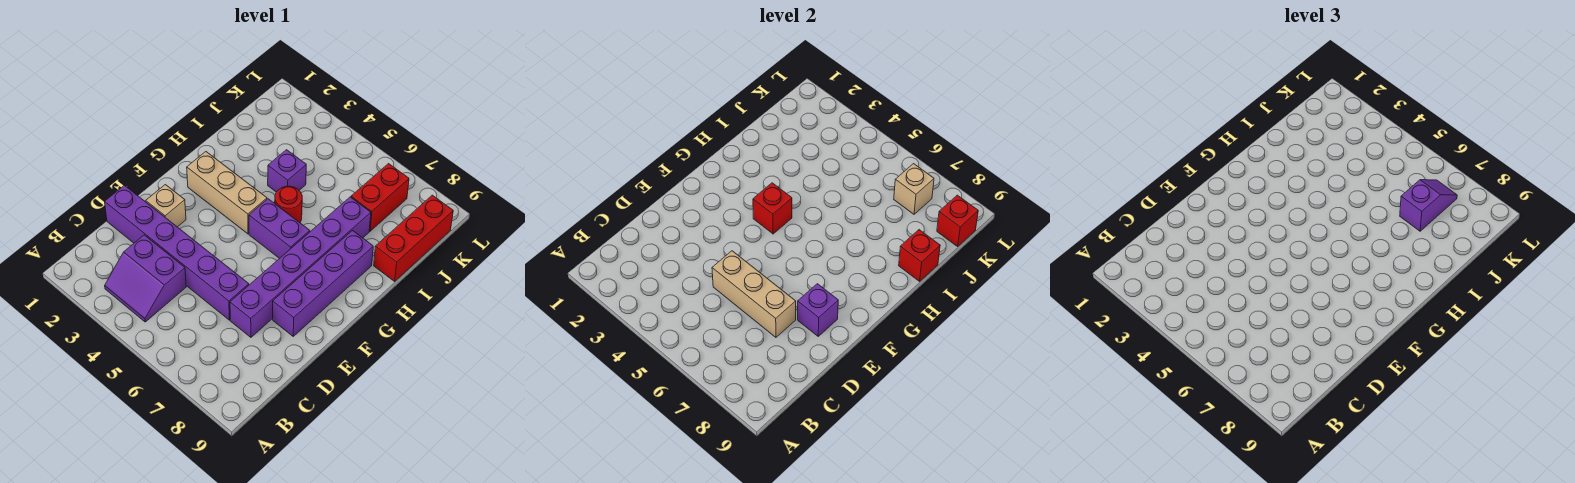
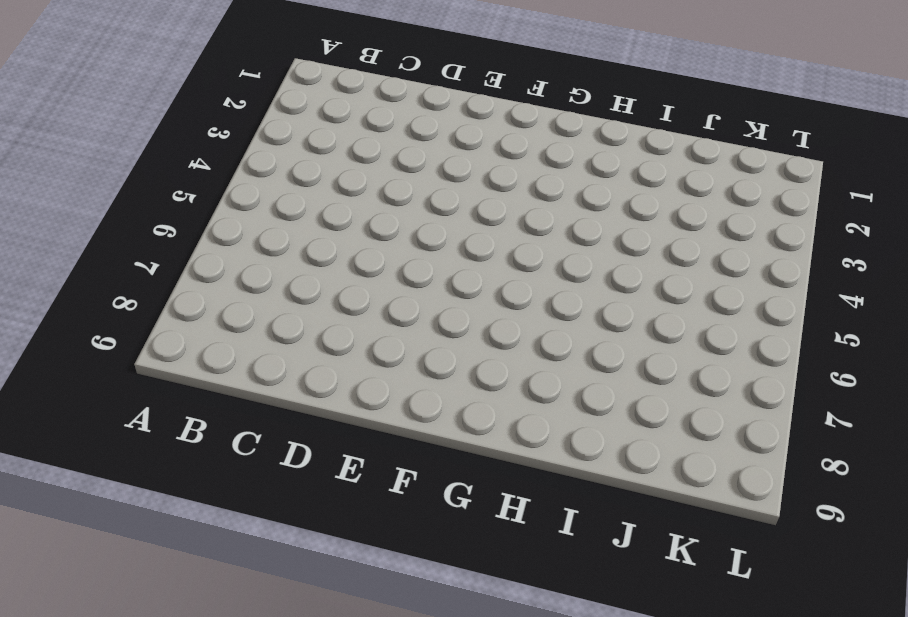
none -> purple slope B3:C4 level 1 top C
none -> purple brick D1:D6 level 1
none -> purple brick D7:I7 level 1

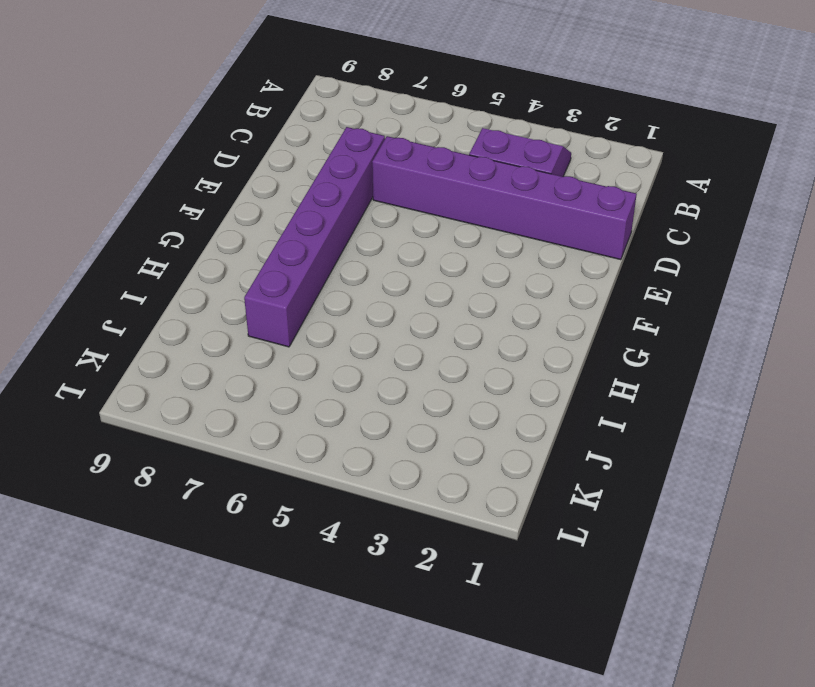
none -> tan brick E2 level 1
none -> purple brick E8:H8 level 1
none -> tan brick G2:G4 level 1

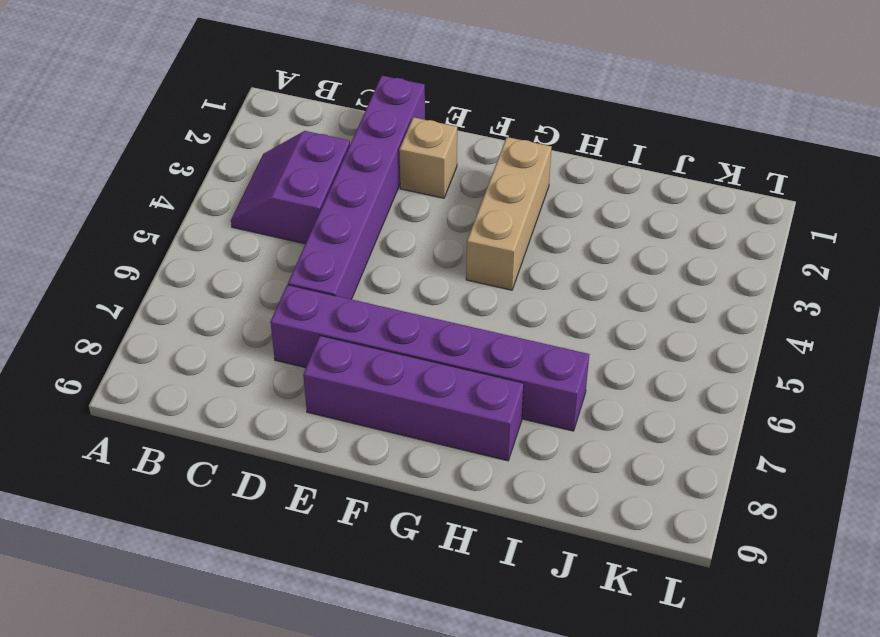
none -> purple brick G5:G6 level 1
none -> red round brick H5 level 1
none -> purple brick I4 level 1

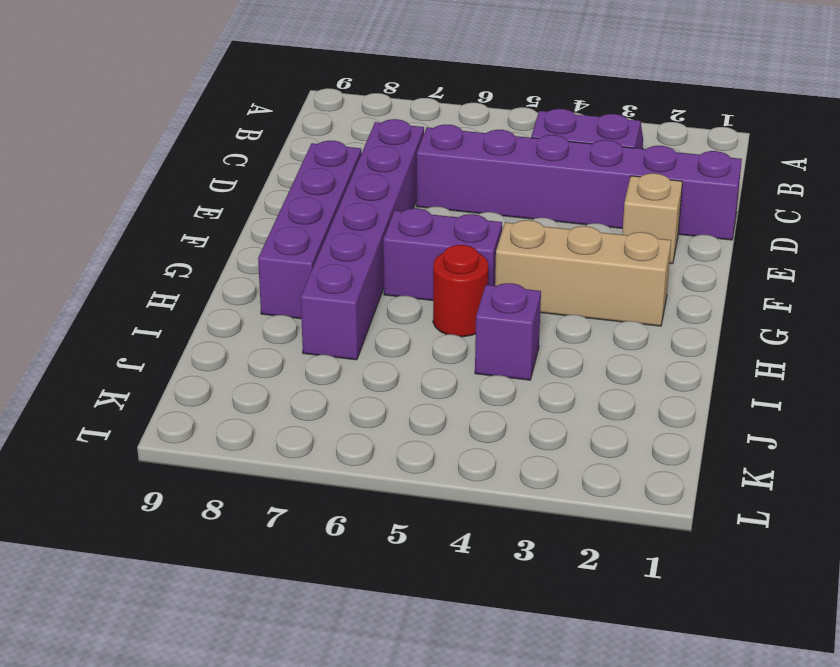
none -> red brick I9:K9 level 1
none -> red brick J7:K7 level 1
none -> tan brick D5:D7 level 2

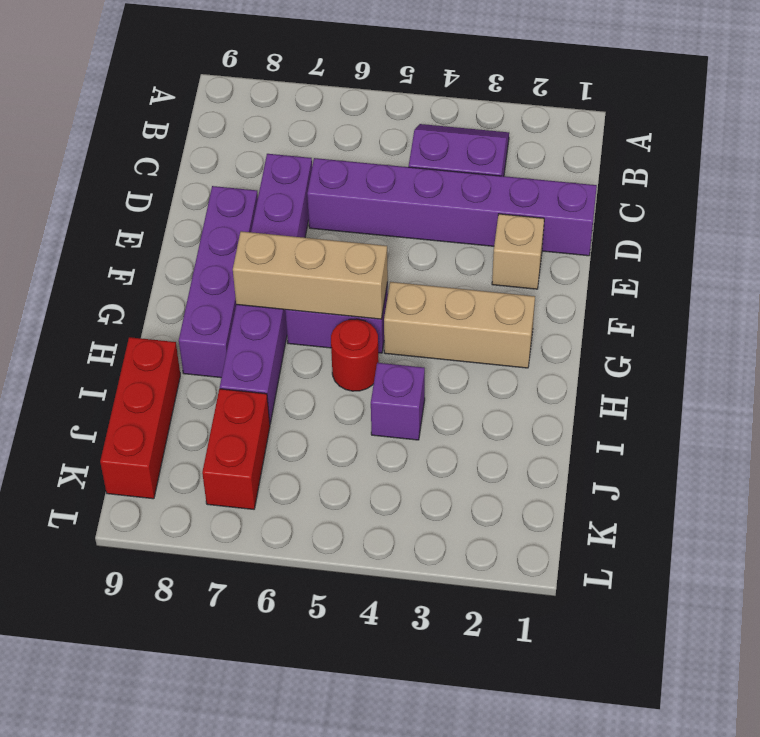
tan brick G5:G7 level 2 -> tan brick D5:D7 level 2
none -> purple brick E8 level 2
none -> red brick G4 level 2
none -> red brick I9 level 2

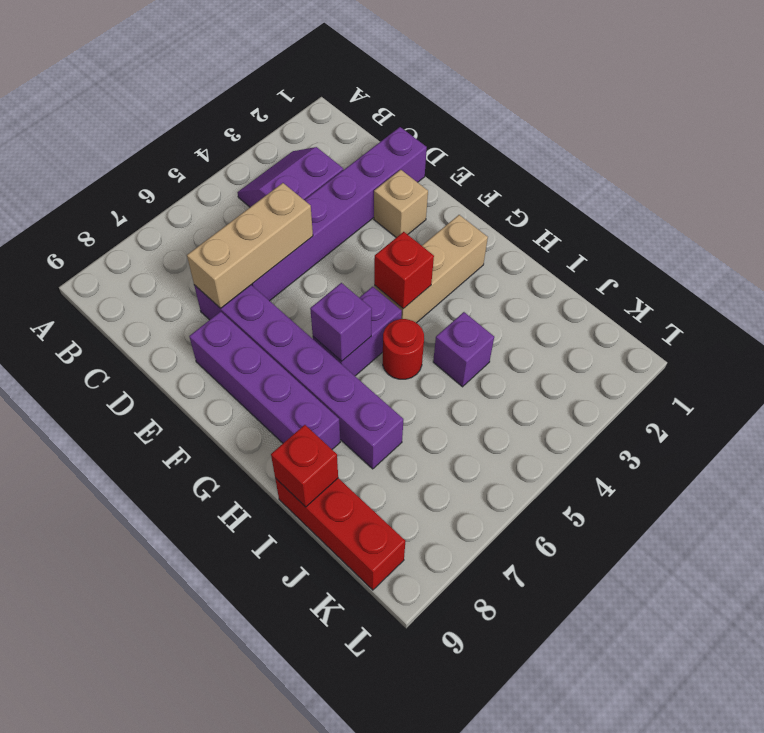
purple brick G6 level 2 -> purple brick E8 level 2
none -> red brick J7:K7 level 1
none -> tan brick K7 level 2
none -> red brick K9 level 2

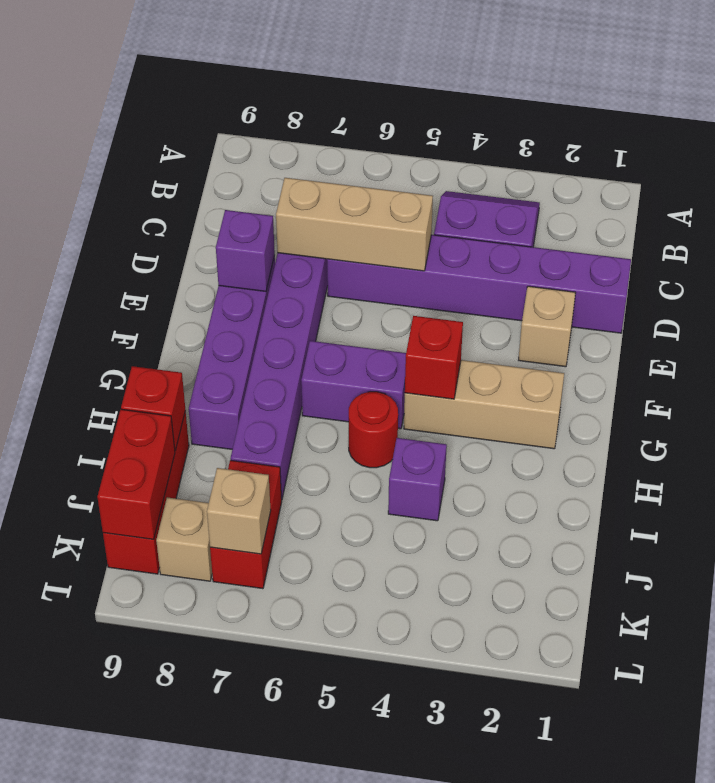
red brick J9:K9 level 2 -> red brick K9 level 2
tan brick K8 level 1 -> none
none -> purple slope J7:K7 level 3 top J

